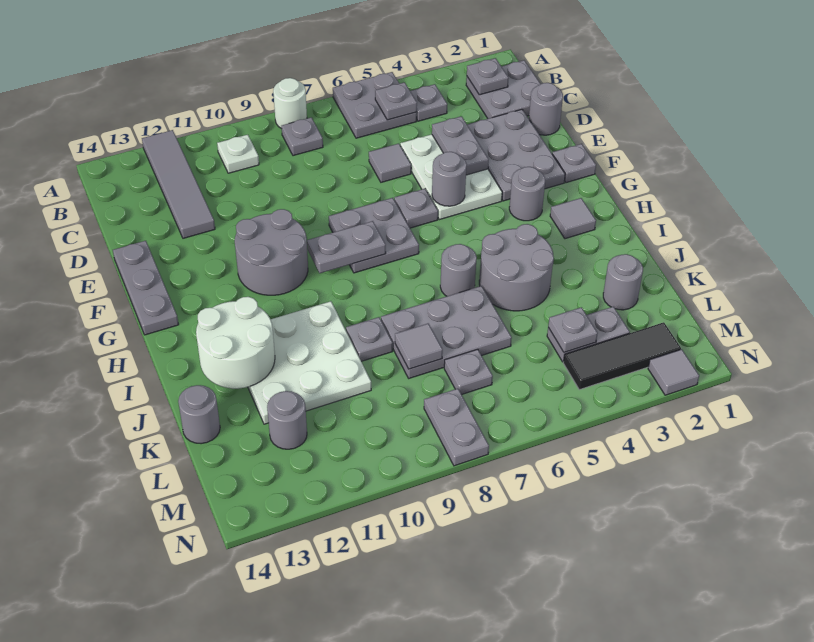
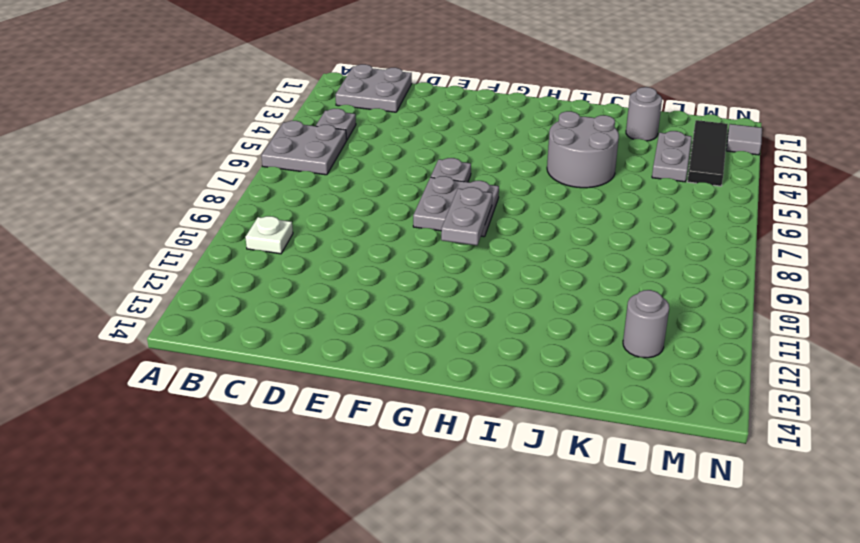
none -> white round brick A8 level 1
none -> grey tile A12:D12 level 1
none -> grey plate B8 level 1
none -> grey round brick D1 level 1

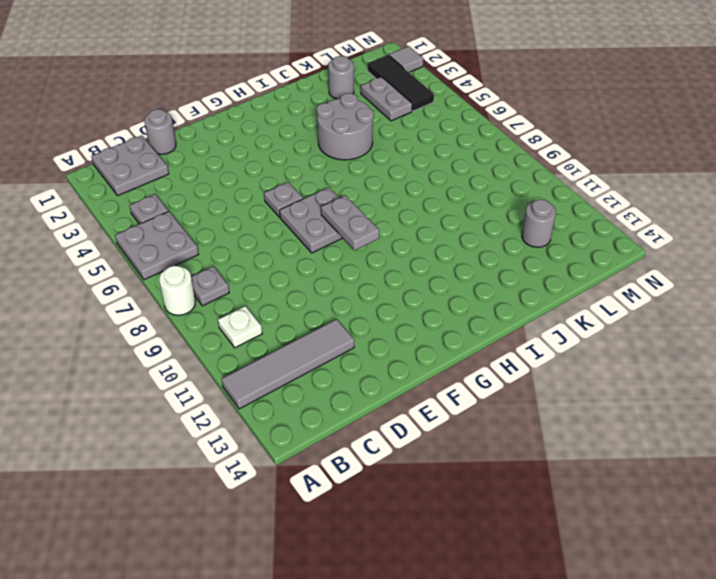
none -> grey plate D2:F3 level 1
none -> white plate D4:F5 level 1
none -> grey tile D6 level 1
none -> grey plate E14:G14 level 1

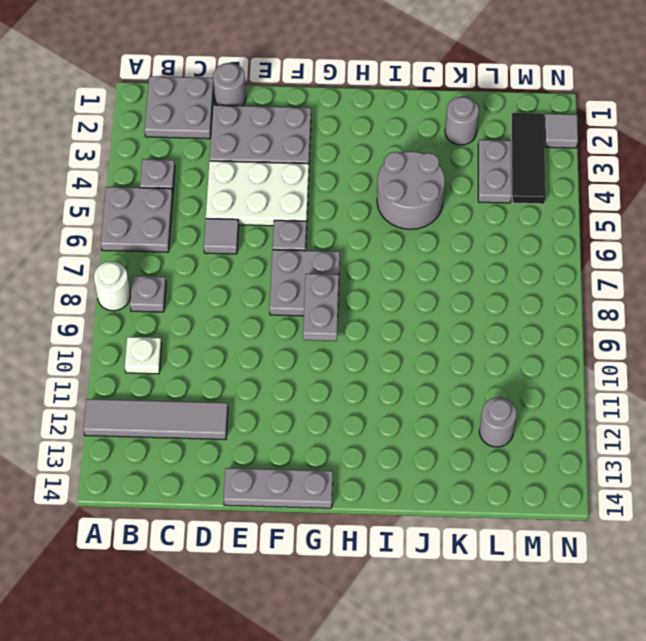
none -> grey plate F1 level 1
none -> grey round brick F10:G11 level 1
none -> grey round brick G3 level 1
none -> grey tile H2 level 1

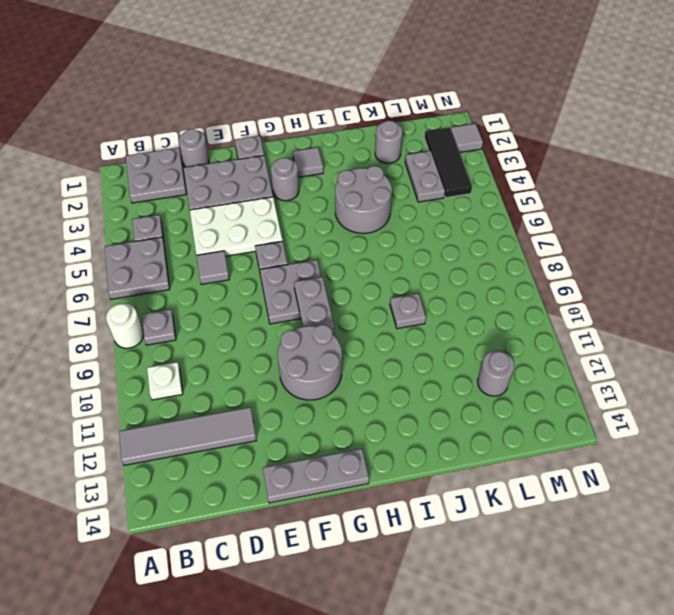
none -> grey round brick I6 level 1
none -> white plate I10:K12 level 1
none -> grey plate J6:K8 level 1
none -> grey round brick K14 level 1

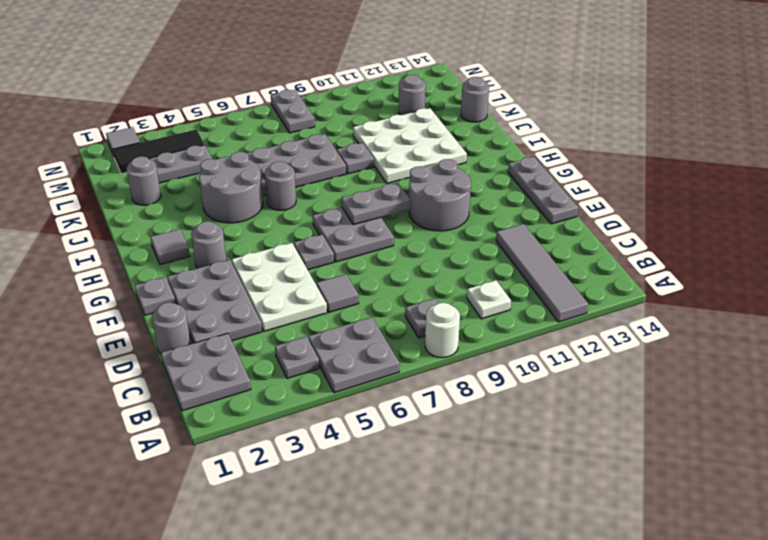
none -> grey plate L7 level 1
none -> grey plate B2 level 2
none -> grey plate B5 level 2
none -> grey plate D4:E4 level 2

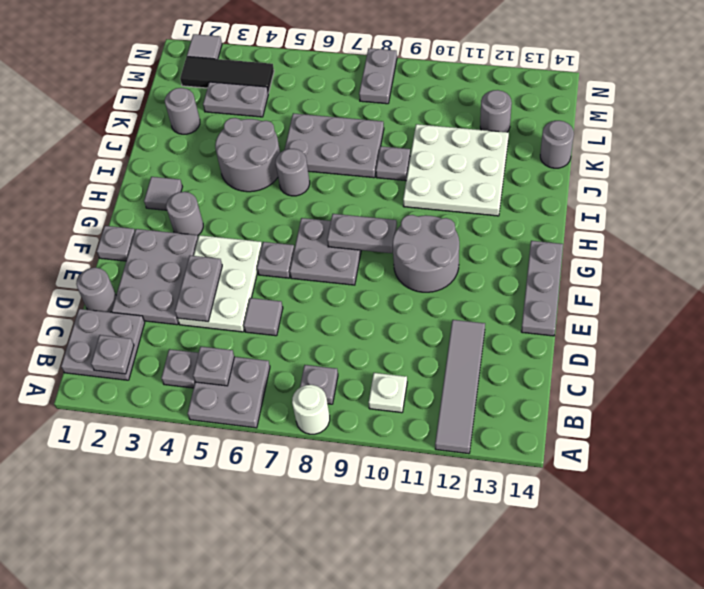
none -> grey plate L7 level 1
none -> grey round brick F5 level 2
none -> white round brick I12:J13 level 2
none -> grey tile K8 level 2

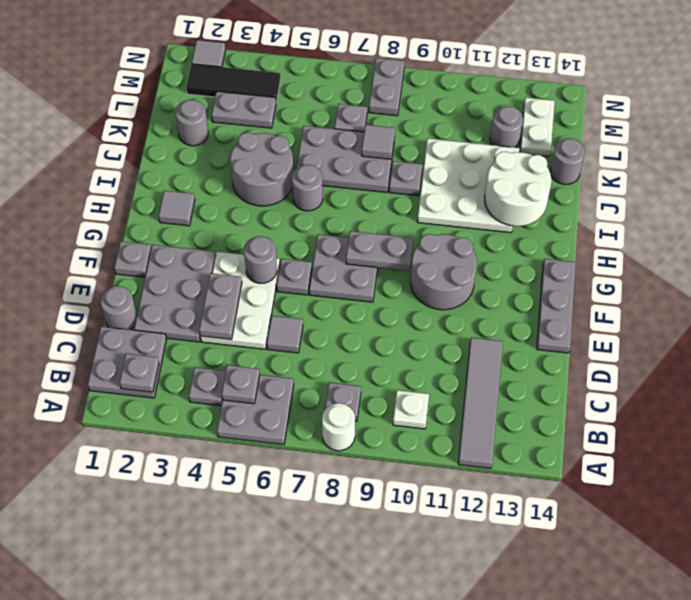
white plate L13:M13 level 1 -> none
none -> grey round brick G3 level 1
none -> grey plate L4 level 2

